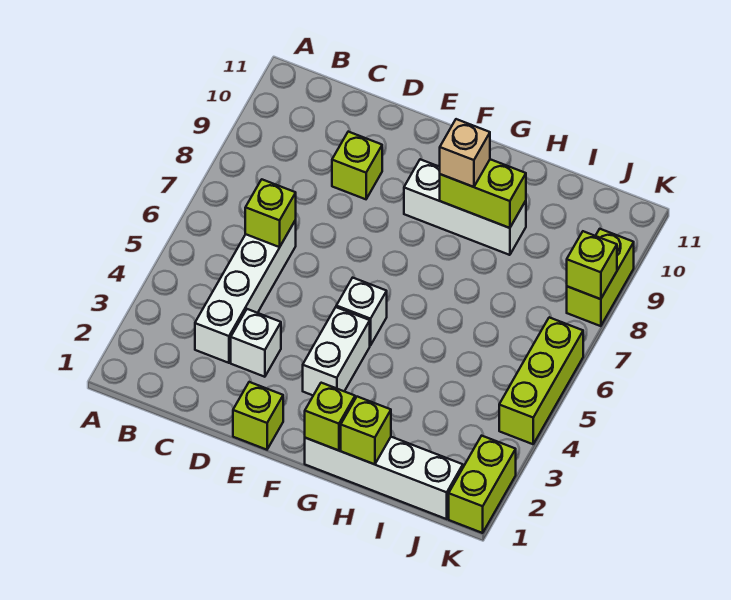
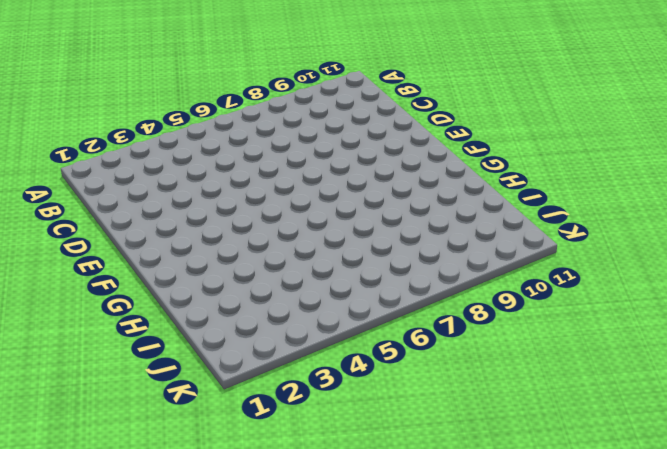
none -> white brick C3:C6 level 1
none -> white brick D3 level 1
none -> lime brick D9 level 1

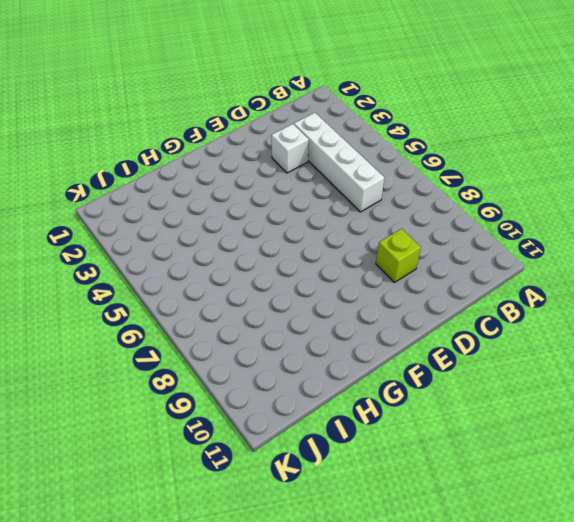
none -> lime brick E1 level 1
none -> white brick F3:F4 level 1
none -> white brick F5 level 1

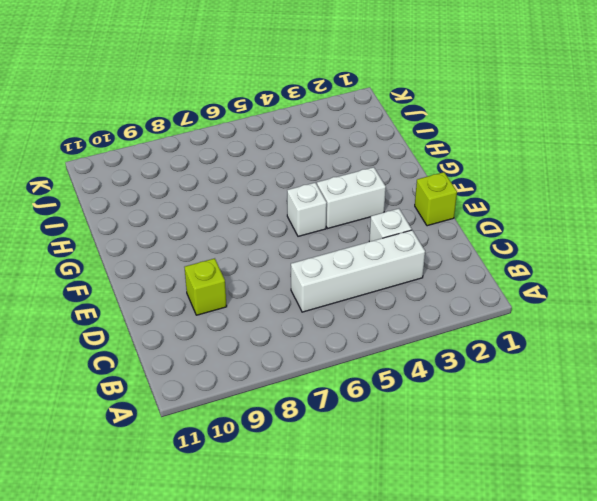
none -> white brick F9:H9 level 1
none -> white brick G1:J1 level 1
none -> lime brick K1:K2 level 1

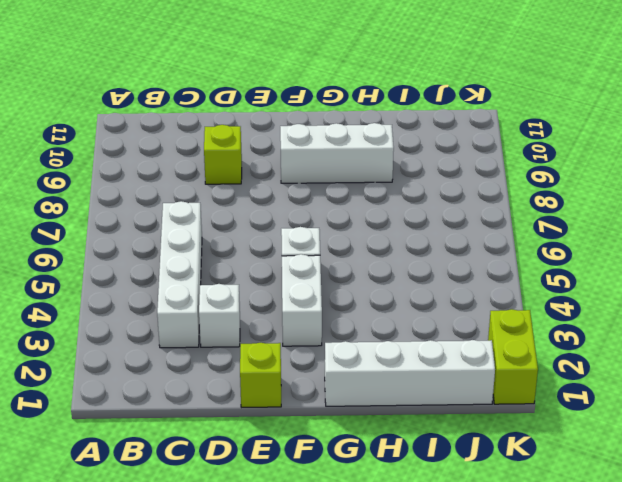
none -> lime brick K4:K6 level 1
none -> lime brick K8:K9 level 1
none -> lime brick C6 level 2

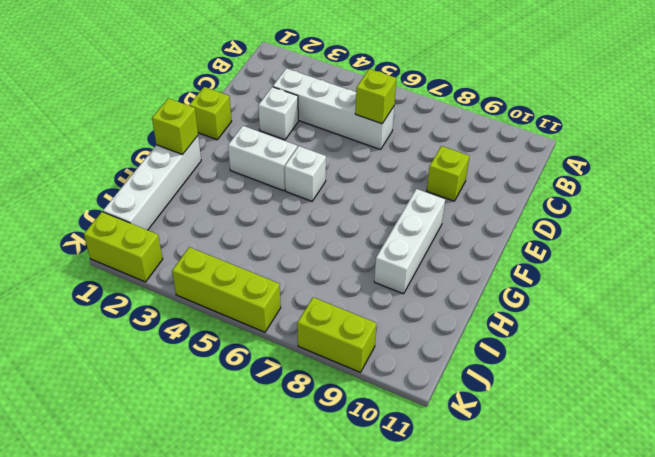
none -> lime brick G9:H9 level 2
none -> lime brick H1 level 2
none -> lime brick K8 level 2

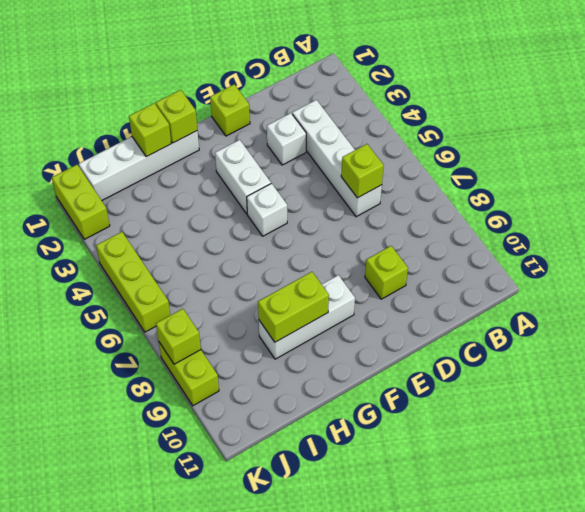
none -> tan brick G9 level 3

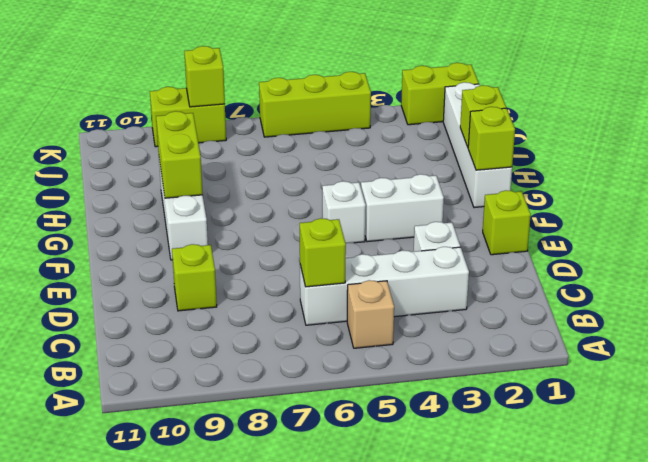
tan brick B5 level 1 -> tan brick G9 level 3

